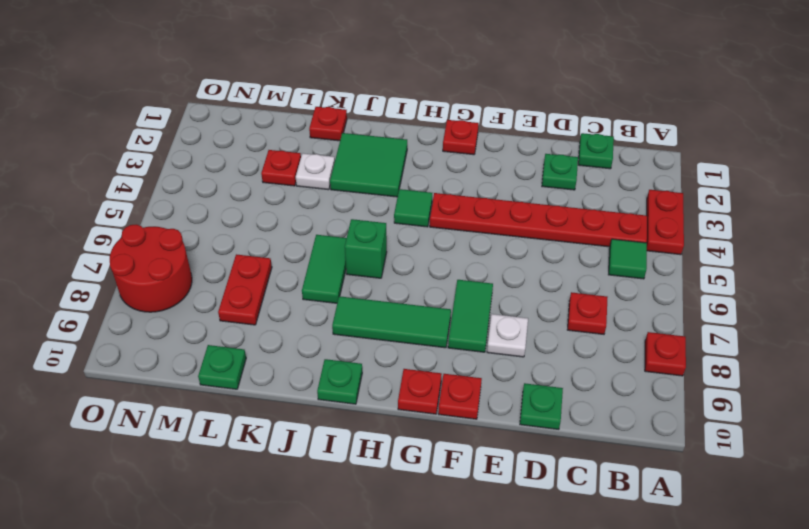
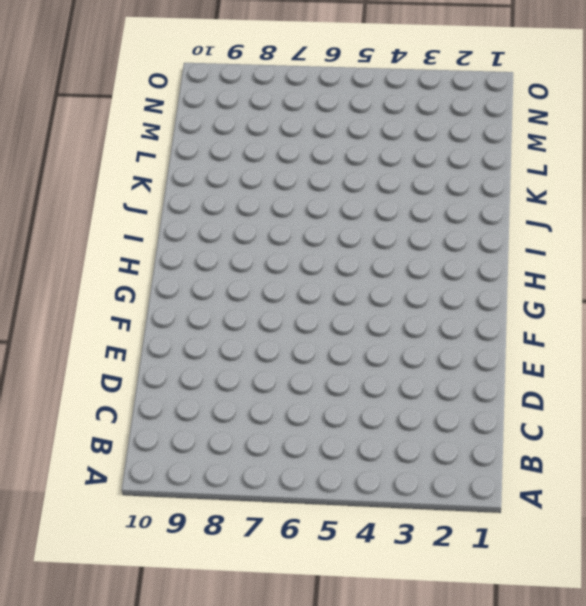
none -> red plate A3:A4 level 1
none -> red plate A8 level 1
none -> red plate B4:G4 level 1

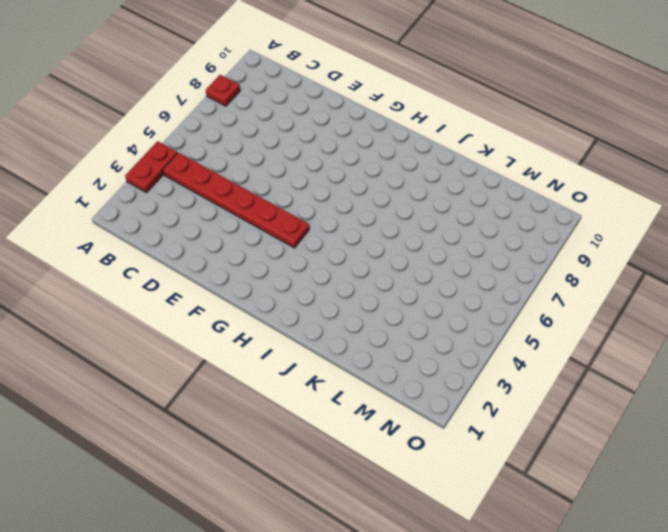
none -> green tile B5 level 1
none -> green plate C1 level 1
none -> red plate C7 level 1

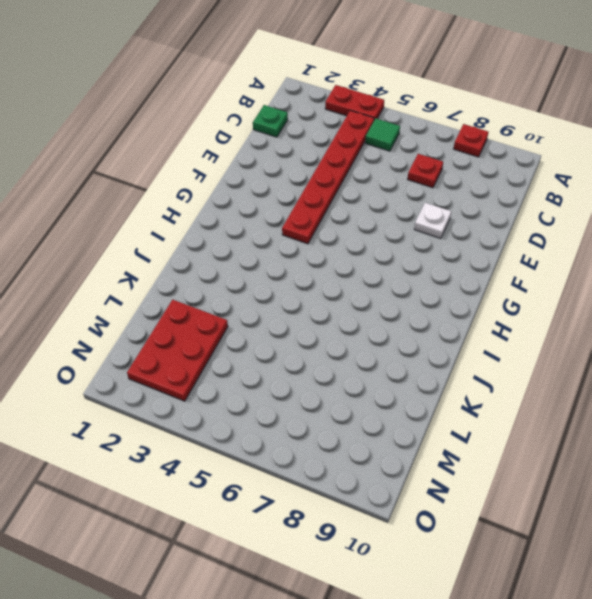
red plate L2:N3 level 1 -> red plate L3 level 1
none -> green plate D2 level 1
none -> green plate D10 level 1
none -> green tile F7:F8 level 1

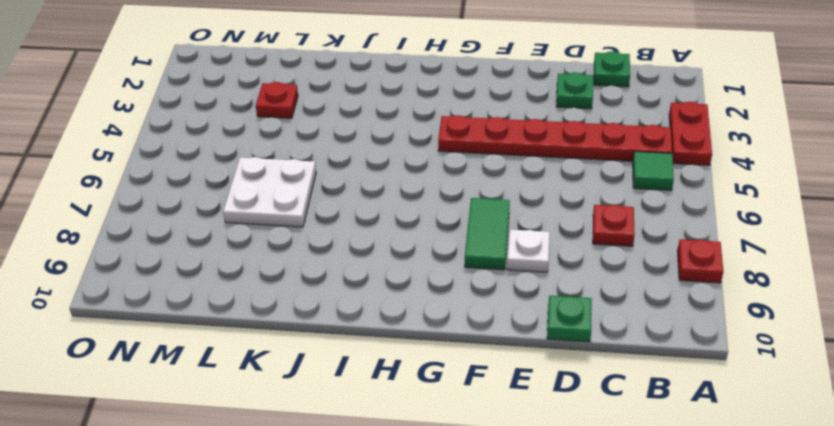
white plate K6:L7 level 1 -> red plate L7:L8 level 1
none -> red plate F10 level 1
none -> red plate G1 level 1
none -> green tile G8:I8 level 1

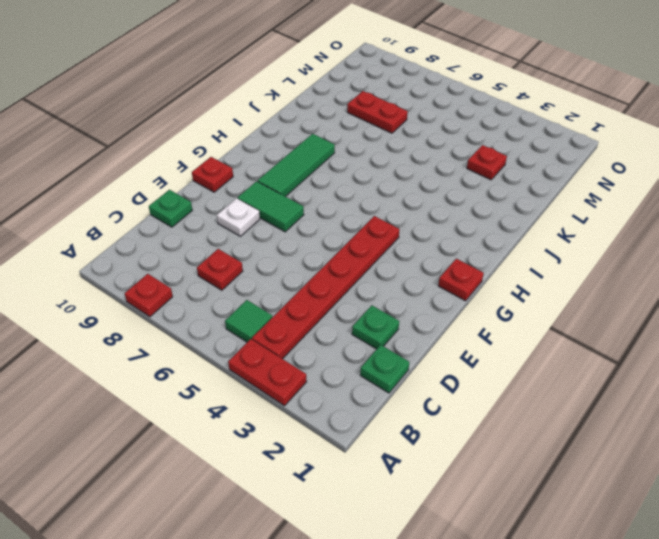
none -> red plate G10 level 1
none -> green tile H4 level 1
none -> green tile I2:J3 level 1

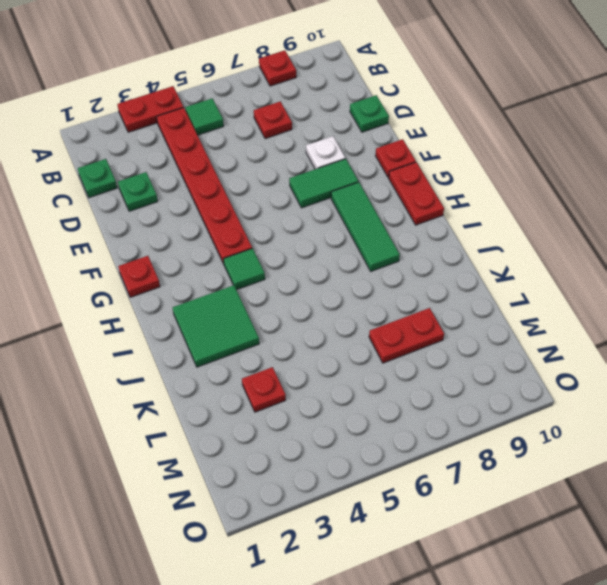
red plate G10:H10 level 1 -> red plate G10 level 1
none -> green brick I6 level 1
none -> green plate I10 level 1
none -> green tile J6:J7 level 1

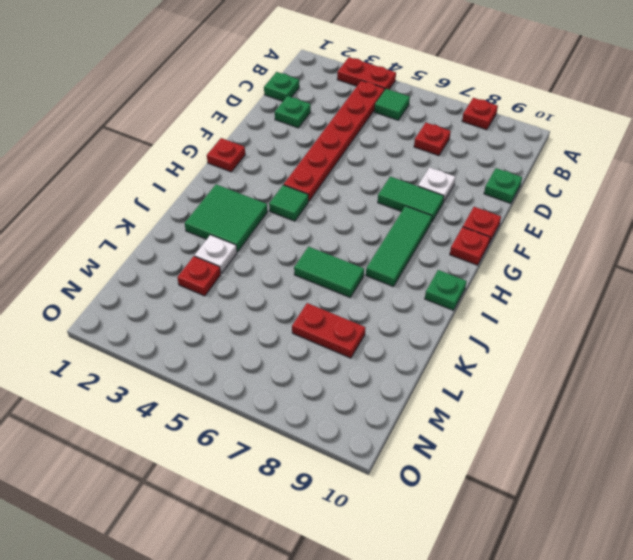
none -> green brick I6 level 1
none -> red plate K1 level 1
none -> green plate L10 level 1

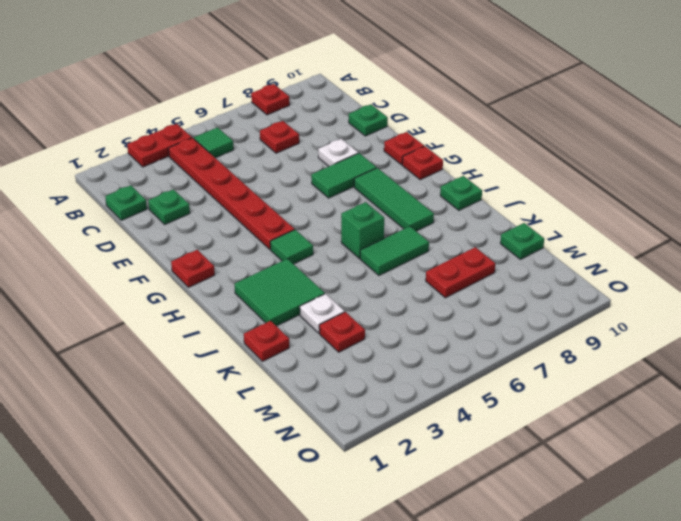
none -> red round brick N7:O8 level 1

